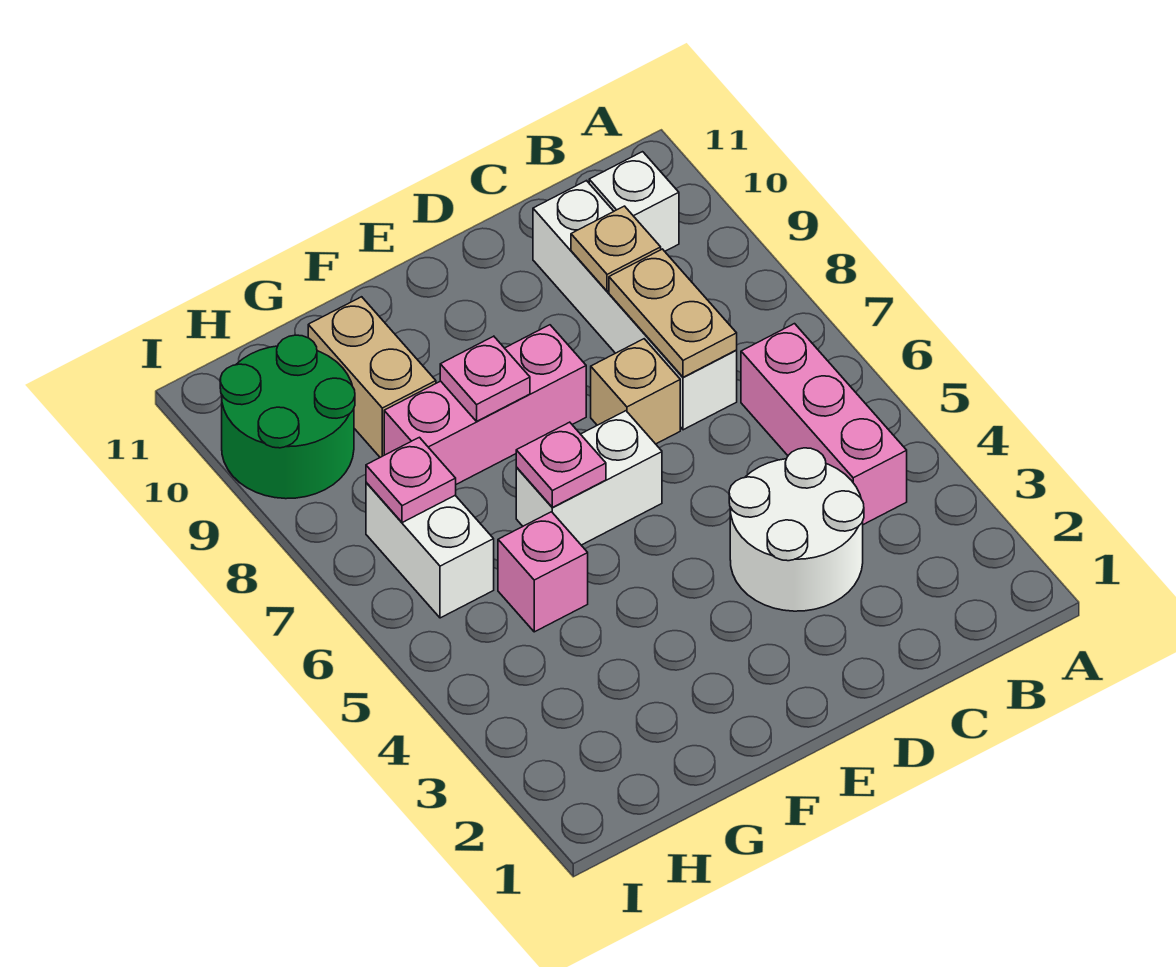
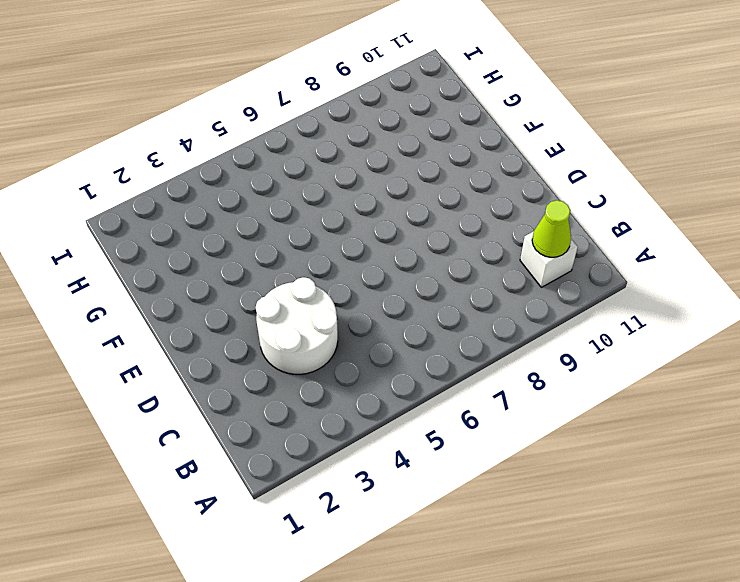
lime cone B10 level 2 -> none
none -> pink brick B4:B6 level 1
none -> white brick C7:C10 level 1
none -> tan brick D7 level 1

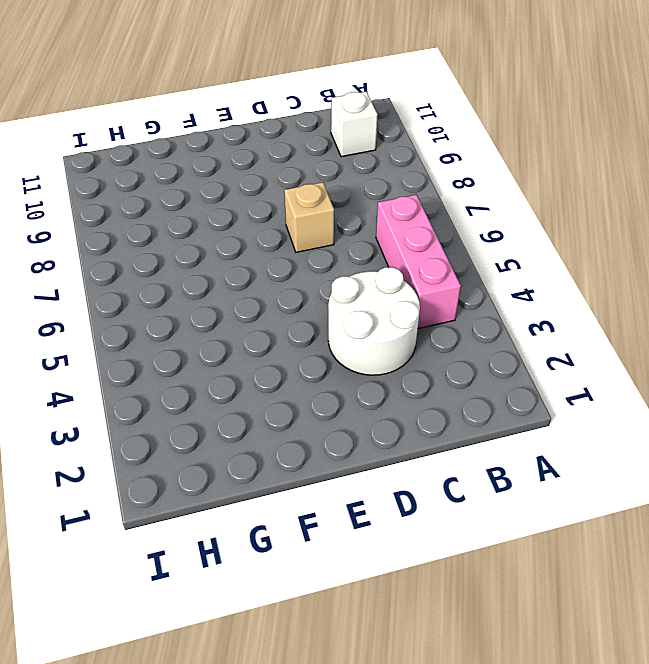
none -> white brick C7:C10 level 1
none -> white brick E6:F6 level 1
none -> pink brick E8:G8 level 1

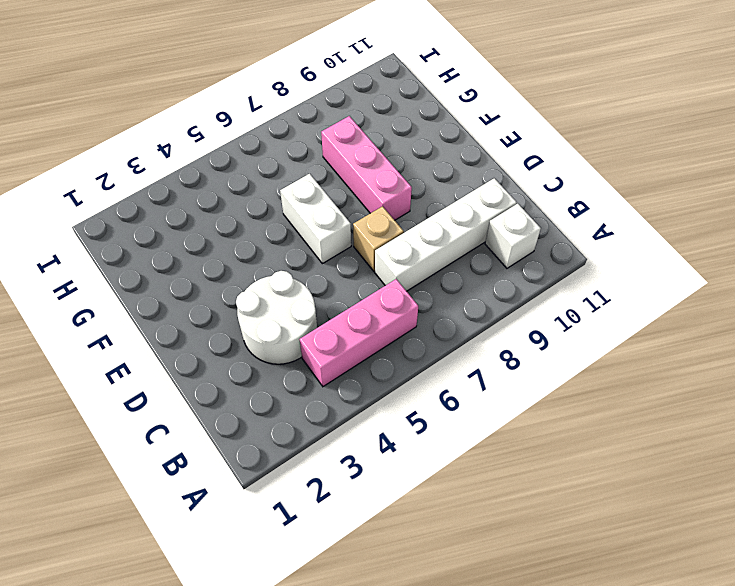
none -> pink brick G5 level 1
none -> tan brick G9:G10 level 1
none -> white brick H6:H7 level 1

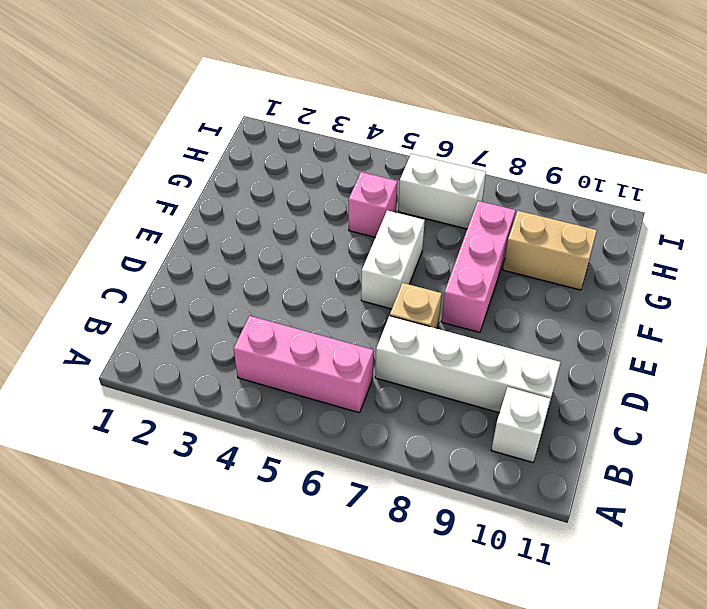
none -> white round brick C3:D4 level 1
none -> green round brick H9:I10 level 1
none -> tan plate C7:C8 level 2

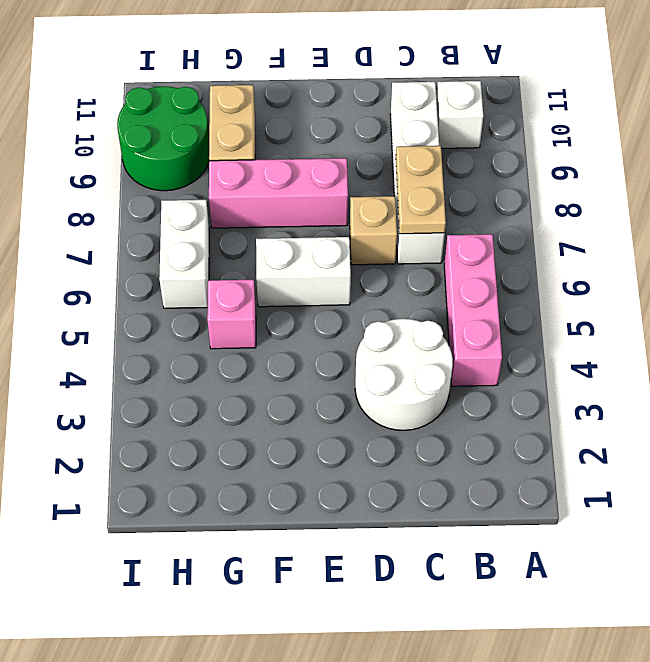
none -> tan plate C9 level 2
none -> pink plate F6 level 2
none -> pink plate F8 level 2

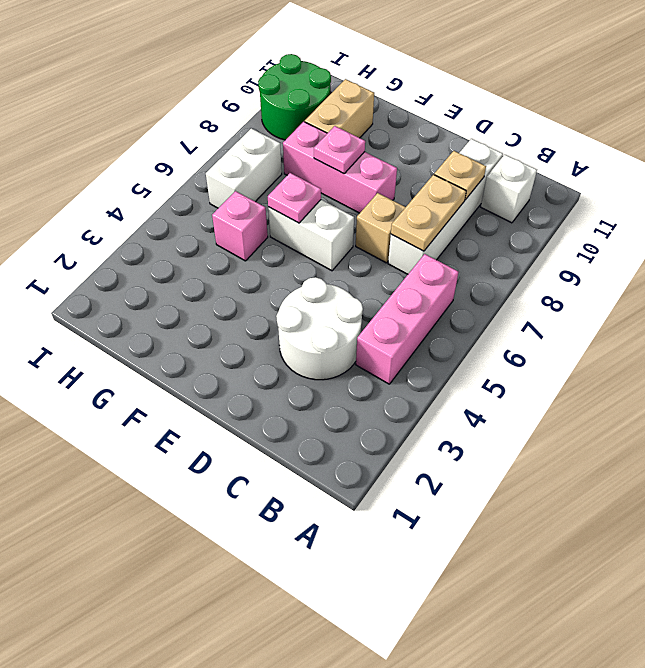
none -> pink plate H7 level 2

